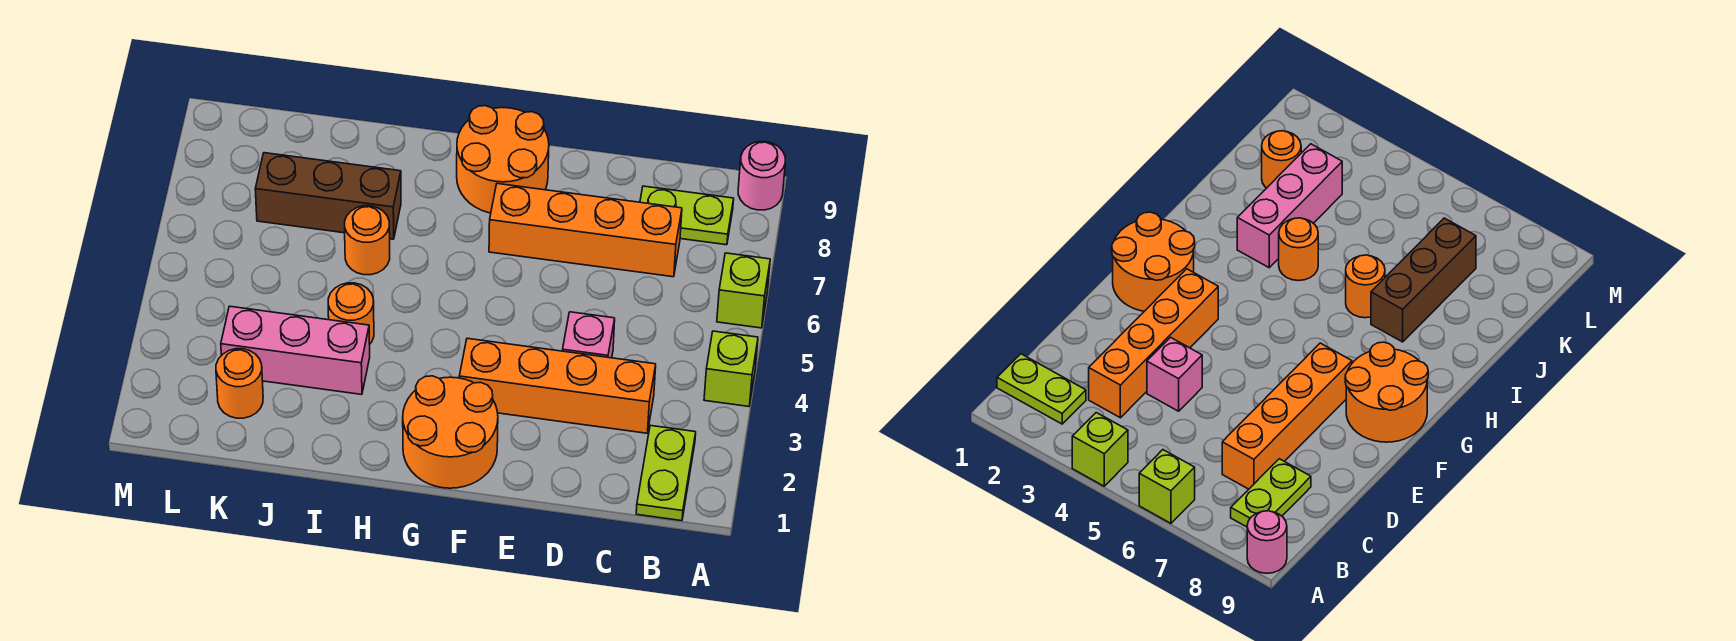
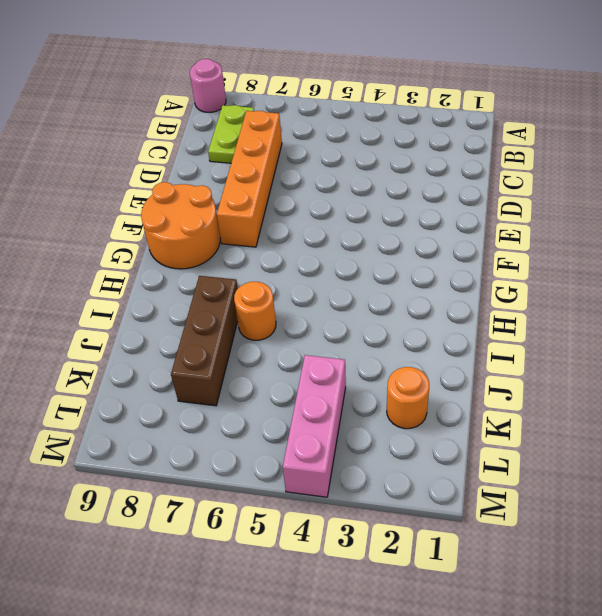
pink brick K4:M4 level 1 -> pink brick I3:K3 level 1
none -> lime brick A4 level 1
none -> lime brick A6 level 1
none -> lime plate B1:B2 level 1

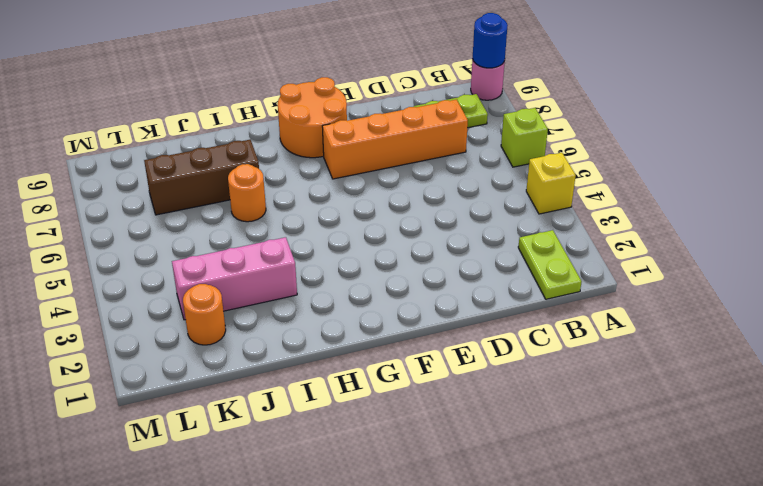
yellow brick A4 level 1 -> lime brick A4 level 1
blue round brick A9 level 2 -> none
none -> orange brick C3:F3 level 1
none -> pink brick D4 level 1
none -> orange round brick F1:G2 level 1

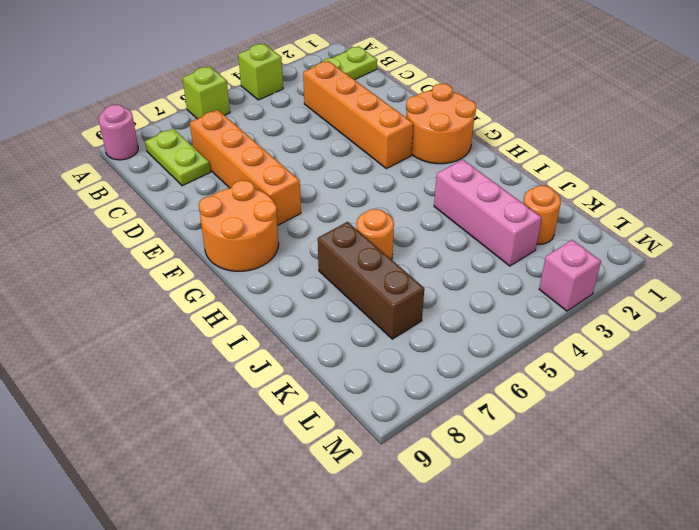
pink brick M3 level 1 -> pink brick D4 level 1
none -> orange round brick I4 level 1

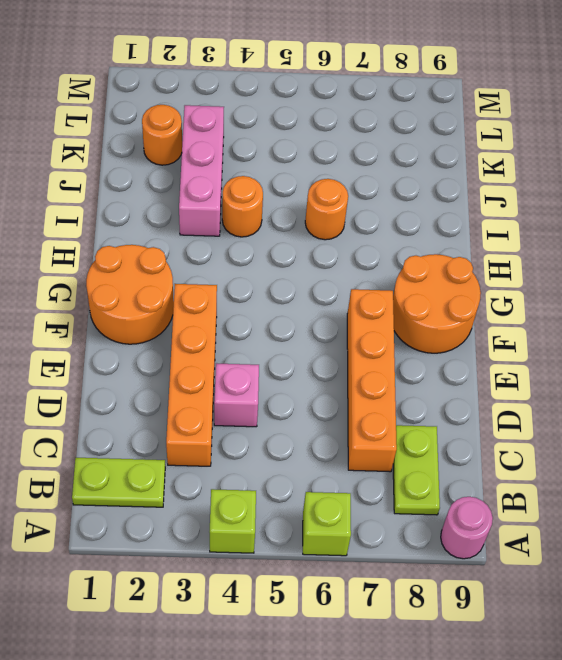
none -> brown brick I7:K7 level 1

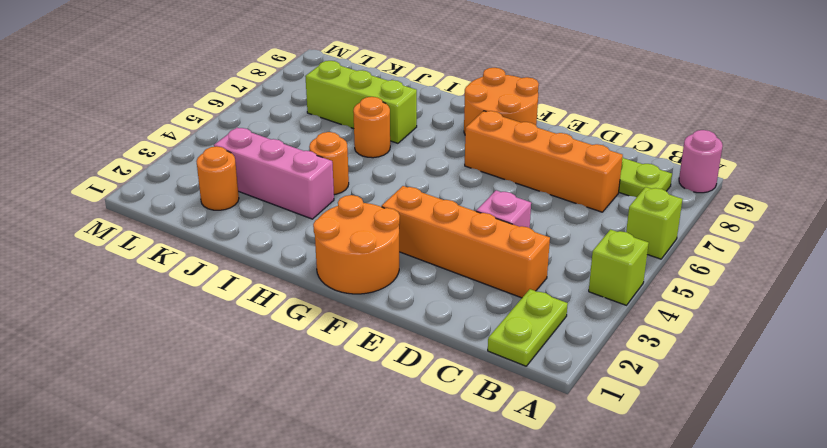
lime brick I7:K7 level 1 -> brown brick I7:K7 level 1

